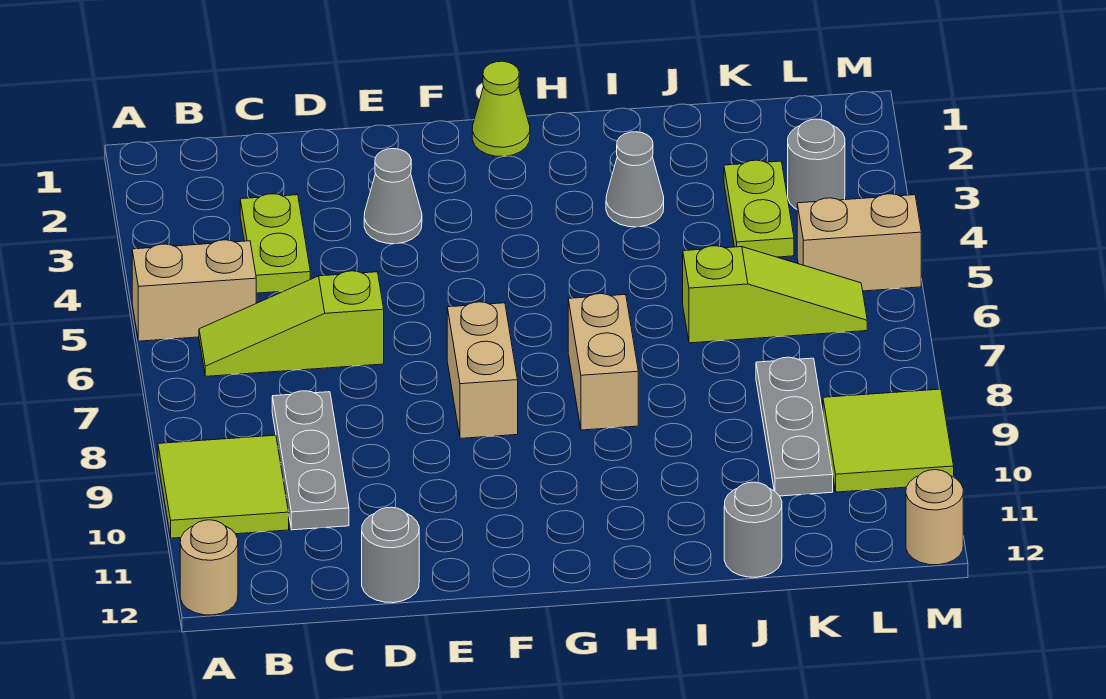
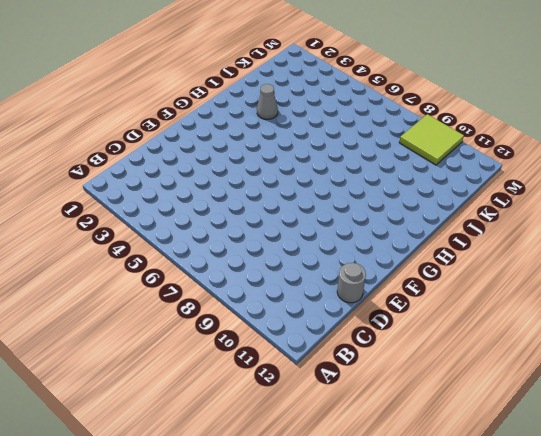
none -> tan brick A5:B5 level 1
none -> lime tile A9:B10 level 1
none -> tan round brick A12 level 1

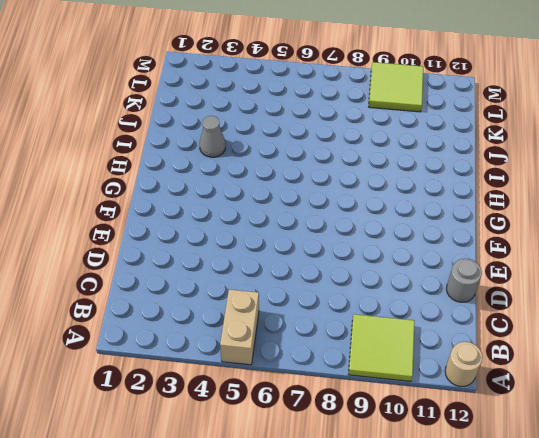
none -> lime slope B6:D6 level 1 top D
none -> lime plate C3:C4 level 1
none -> grey plate C8:C10 level 1

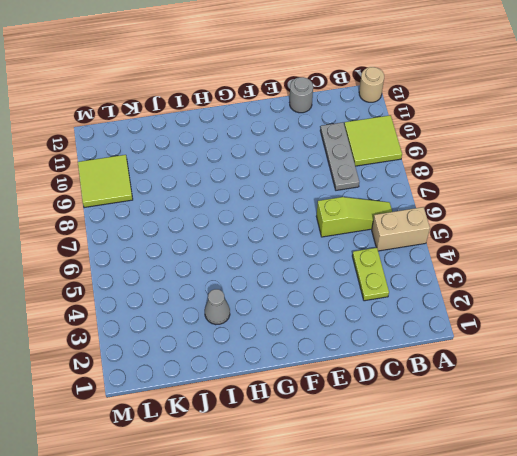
none -> grey cone E3 level 1
none -> tan brick F7:F8 level 1
none -> lime cone G1 level 1

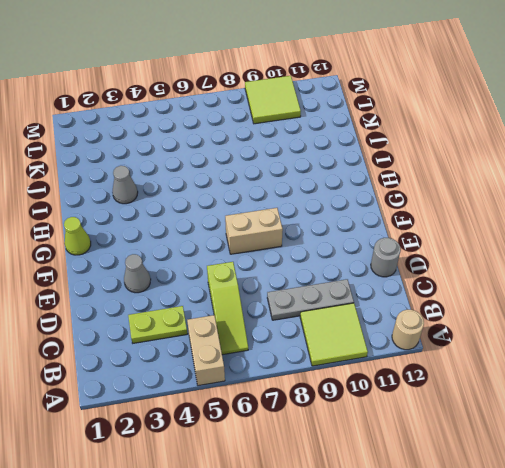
none -> tan brick H7:H8 level 1
none -> lime slope J6:L6 level 1 top J
none -> grey round brick J12 level 1

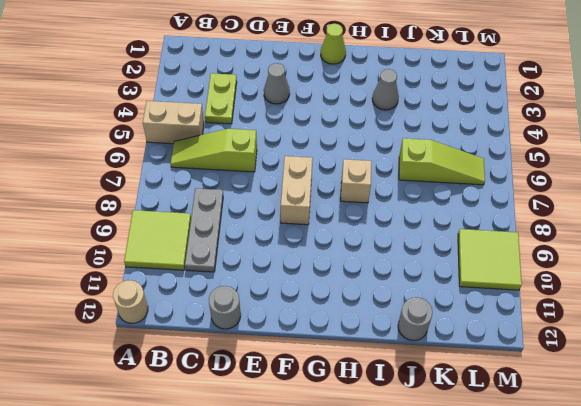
tan brick H7 level 1 -> tan brick H7:H8 level 1
none -> lime plate K3:K4 level 1
none -> grey plate K8:K10 level 1
none -> grey round brick L3 level 1

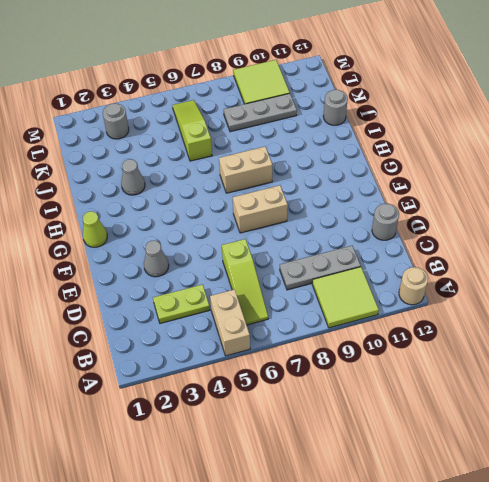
none -> lime plate K3:K4 level 1
none -> tan brick L5:M5 level 1
none -> tan round brick M12 level 1

